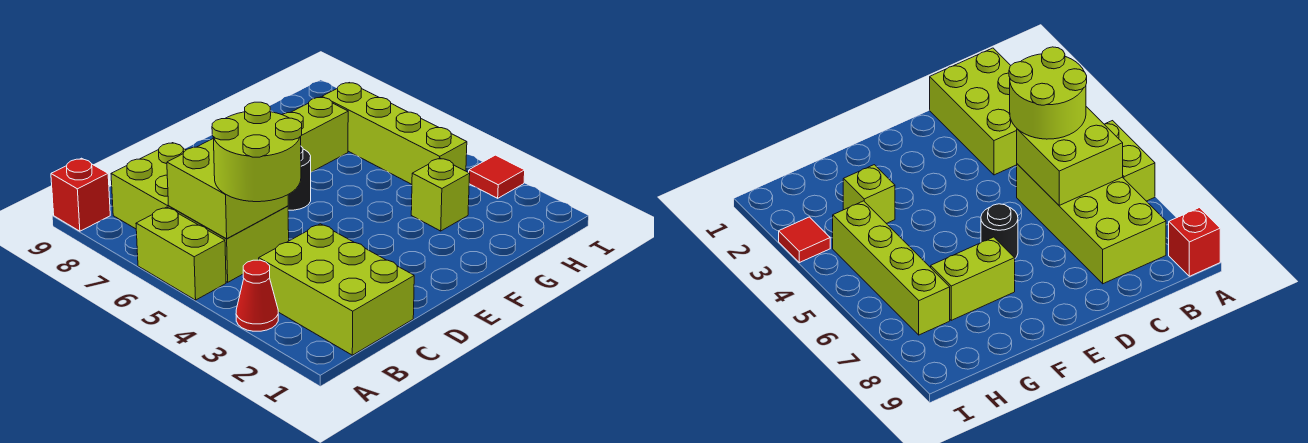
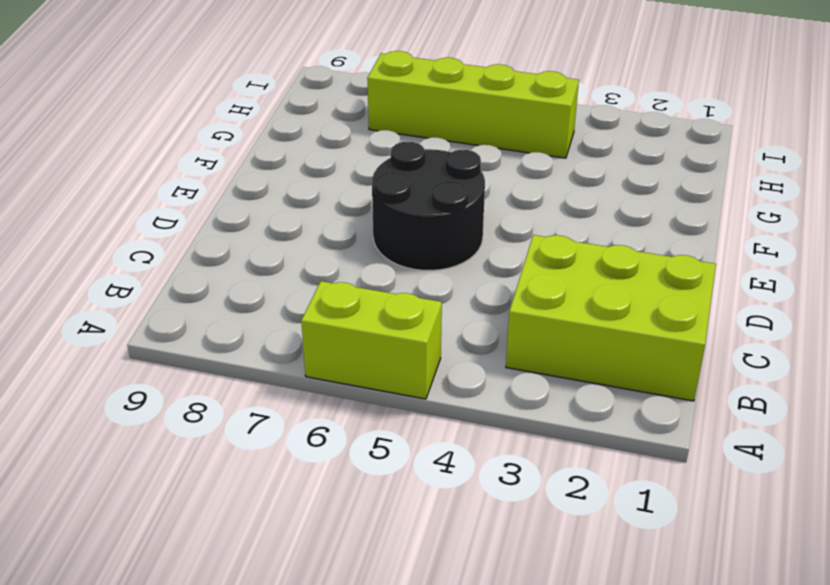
black round brick D5:E6 level 1 -> black round brick E6 level 1
none -> red cone A3 level 1
none -> red brick A9 level 1
none -> lime brick B5:C8 level 1

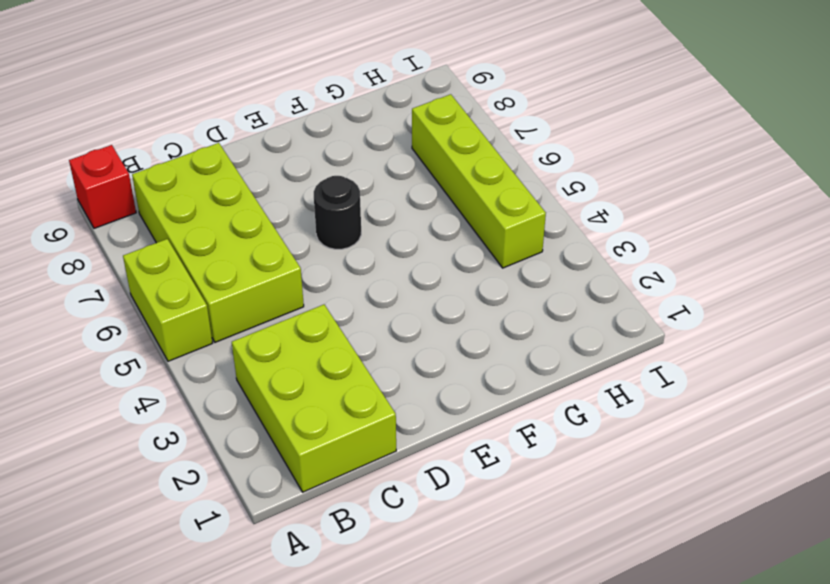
none -> red cone A3 level 1
none -> lime brick F7:G7 level 1
none -> lime brick G3 level 1

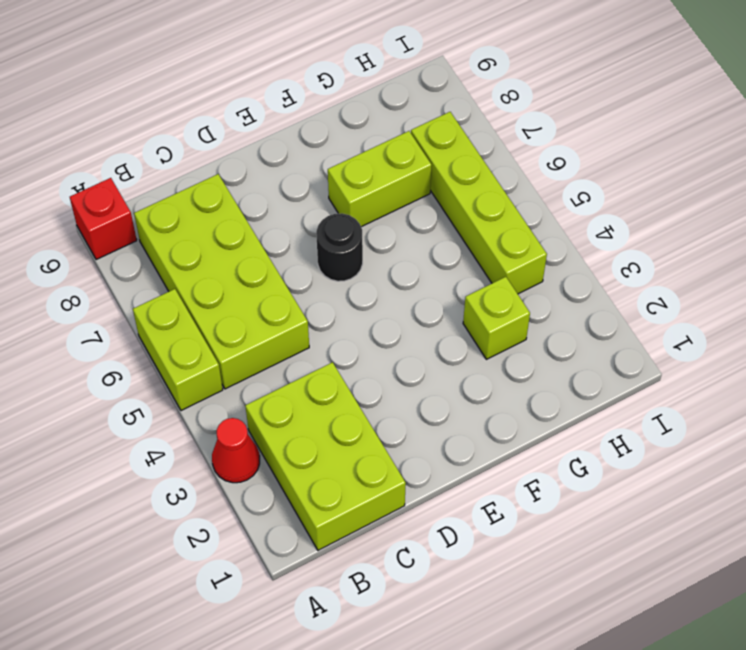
none -> red tile I3 level 1
none -> lime brick B5:C6 level 2
none -> lime round brick B4:C5 level 3

